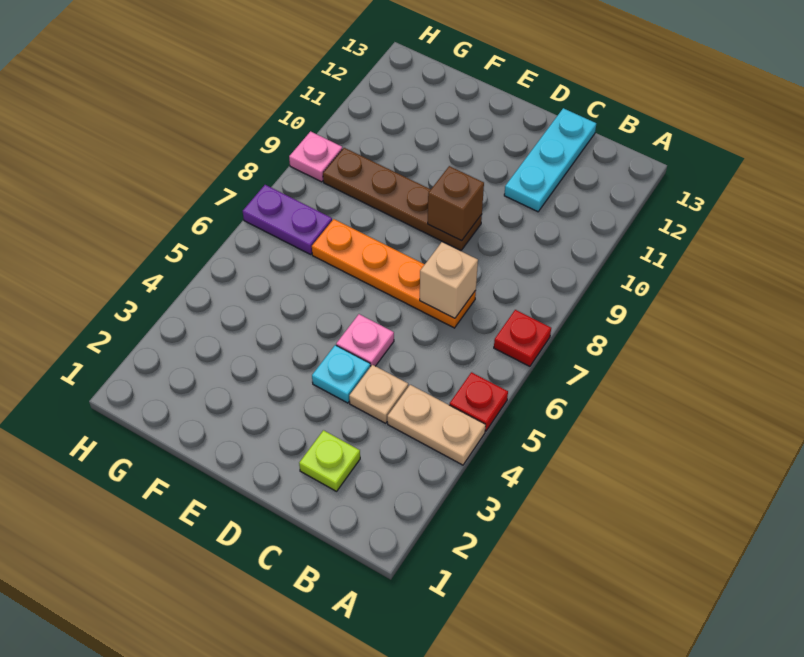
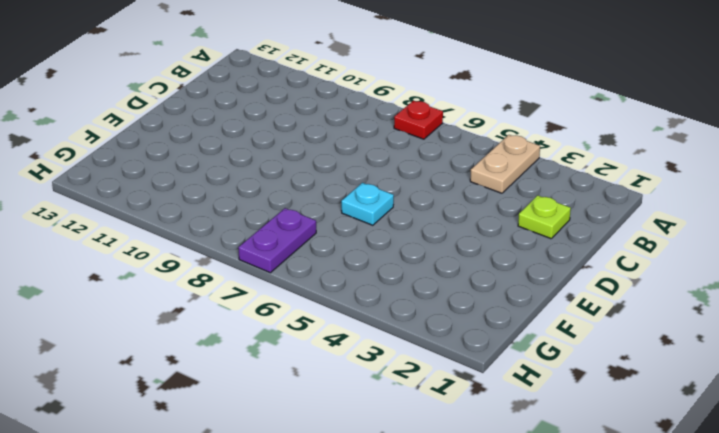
cyan plate E6 level 1 -> cyan plate D4 level 1
none -> red plate A5 level 1
none -> tan plate C4 level 1
none -> orange plate C7:F7 level 1

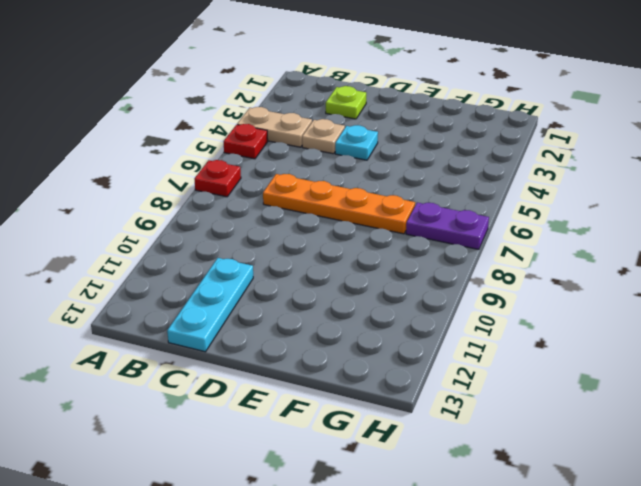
none -> pink plate D5 level 1
none -> brown plate D9:G9 level 1
none -> pink plate H9 level 1

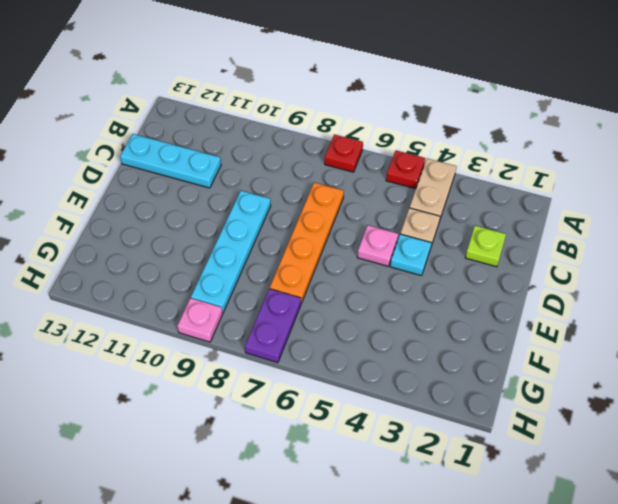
cyan plate D9:G9 level 1 -> brown plate D9:G9 level 1
none -> tan brick C7 level 2
none -> brown brick D9 level 2

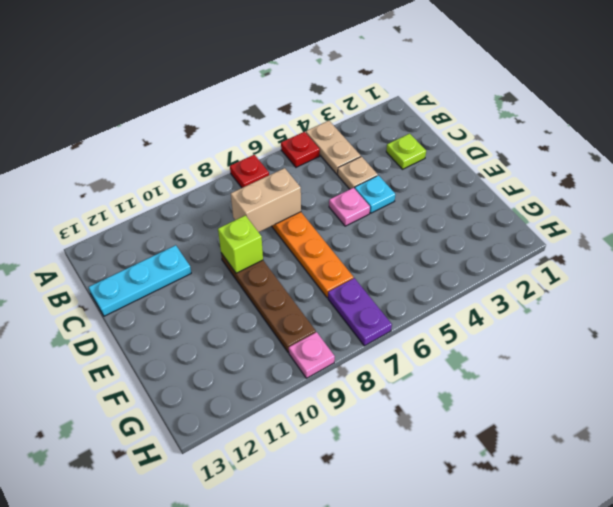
tan brick C7:C8 level 2 -> tan brick C7 level 2
lime brick D9 level 2 -> brown brick D9 level 2

